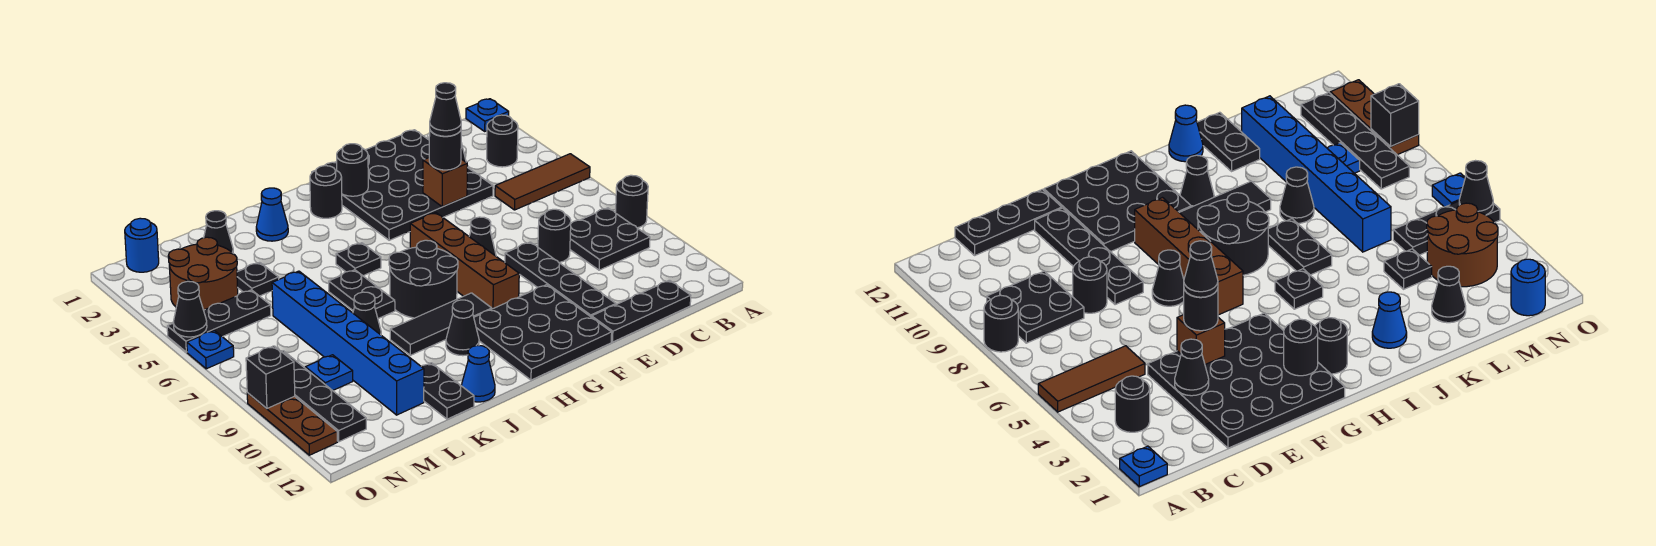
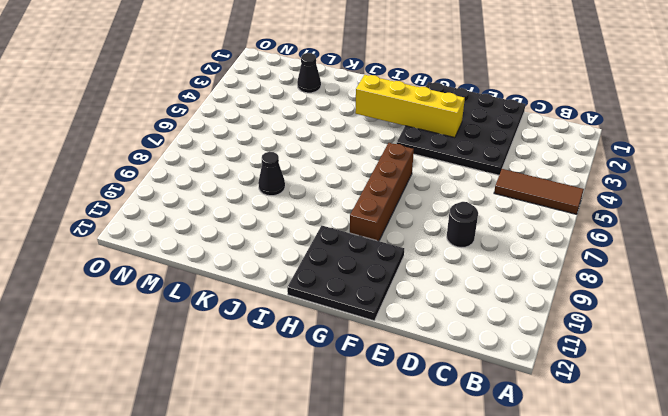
yellow brick F3:I3 level 2 -> none
none -> blue plate A1 level 1
none -> black round brick A8 level 1
none -> black round brick B3 level 1
none -> black plate B8:C9 level 1

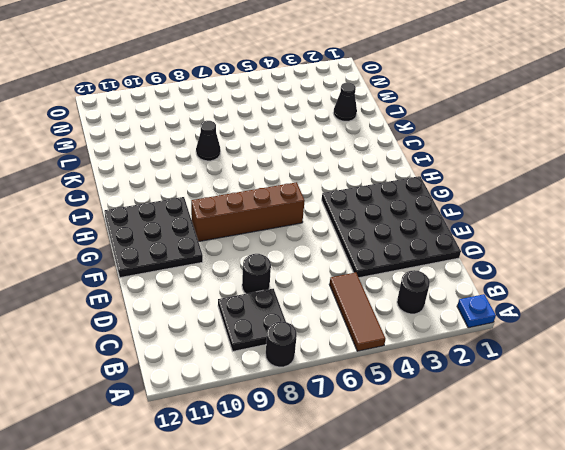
none -> black plate C12:E12 level 1
none -> black plate E8:E11 level 1
none -> black cone F7 level 1
none -> black round brick H2 level 1

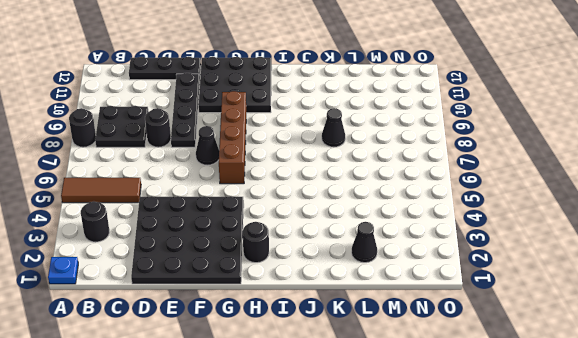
none -> black round brick H7:I8 level 1
none -> black tile H9:J9 level 1
none -> black plate I5 level 1
none -> black cone I10 level 1

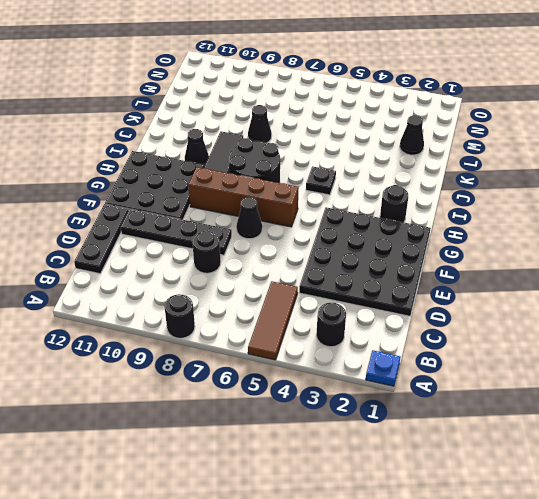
none -> black plate B8:C9 level 1
none -> blue cone J2 level 1
none -> black plate J6:J7 level 1
none -> blue cone J12 level 1

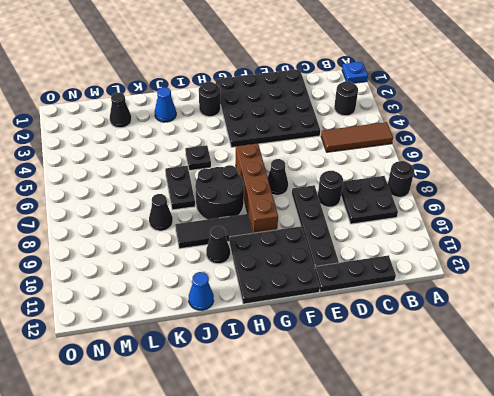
none -> black plate K11:K12 level 1
none -> black plate L4 level 1
none -> blue brick L6:L11 level 1
none -> brown round brick M3:N4 level 1

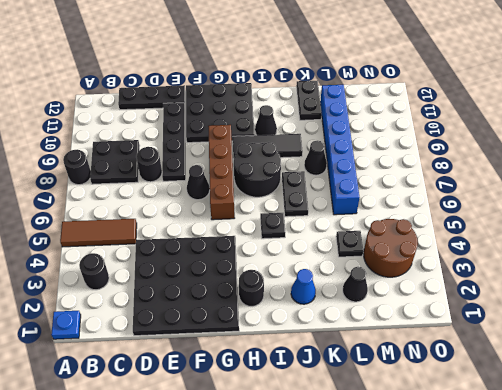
none -> blue cone J12 level 1
none -> black plate M5:O5 level 1
none -> blue plate M9 level 1
none -> blue round brick N1 level 1

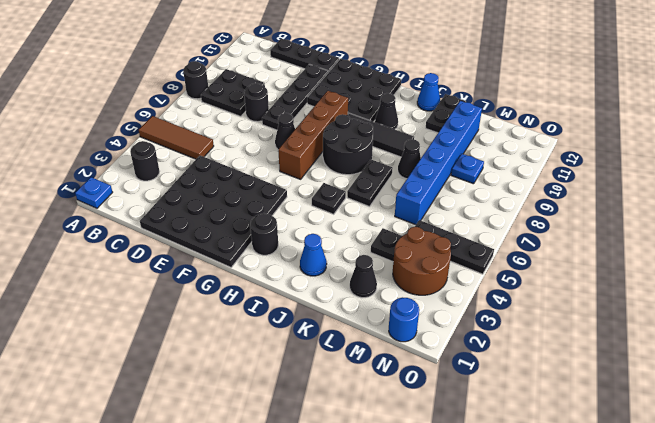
none -> black plate N8:N11 level 1
none -> blue plate O6 level 1
none -> brown plate O9:O11 level 1
none -> black cone D3 level 2

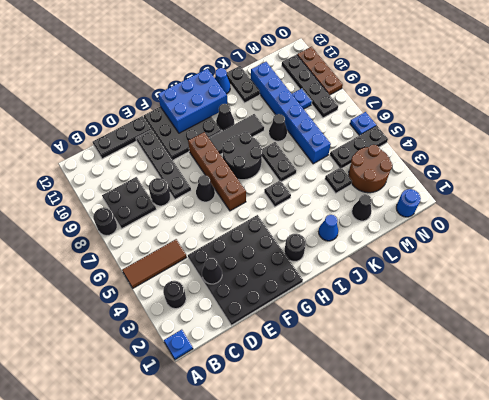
blue brick G11:I12 level 2 -> none
none -> brown brick E4 level 2
none -> black round brick G2 level 2
none -> black cone O5 level 2
none -> black brick O9 level 2

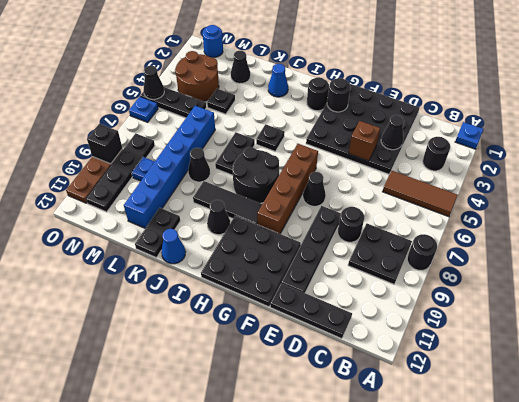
none -> black round brick E4 level 3
none -> black cone E4 level 4

